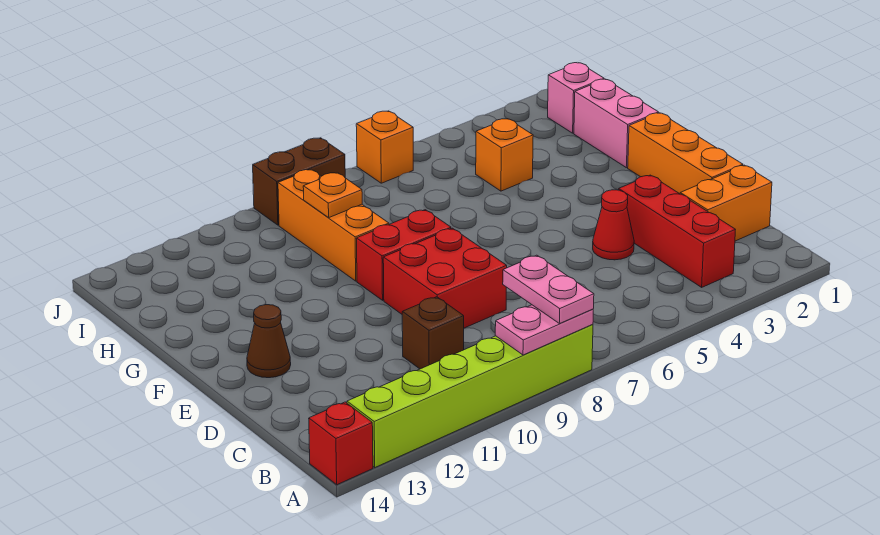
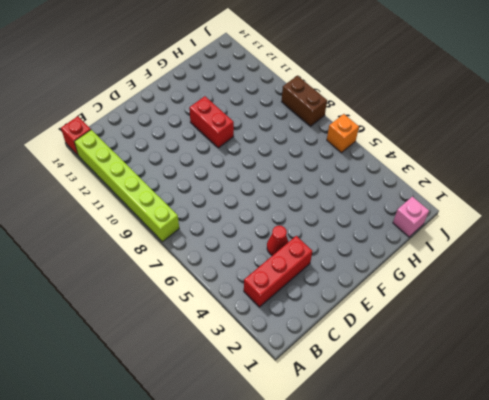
red brick F10:F11 level 1 -> red brick F8:F9 level 1
none -> orange brick C1:C2 level 1
none -> brown brick C10 level 1
none -> orange brick D1:F1 level 1

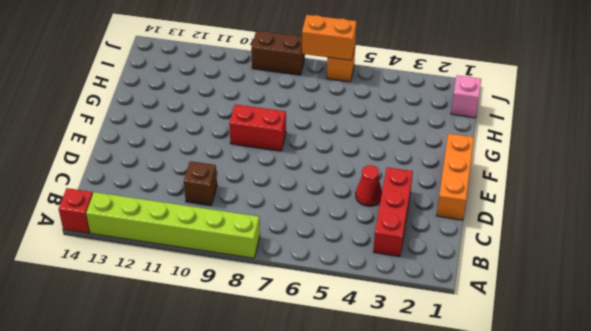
orange brick J6:J7 level 2 -> orange brick C1:C2 level 1
none -> red brick D8:E9 level 1
none -> brown cone E13 level 1
none -> pink brick G1:H1 level 1

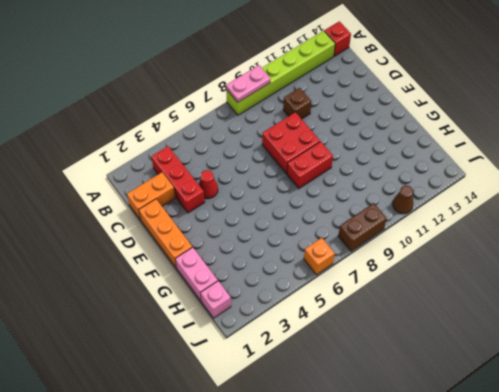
brown cone J11 level 1 -> brown cone E13 level 1
none -> orange brick G9:I9 level 1
none -> orange brick H4 level 1
none -> orange plate H9 level 2

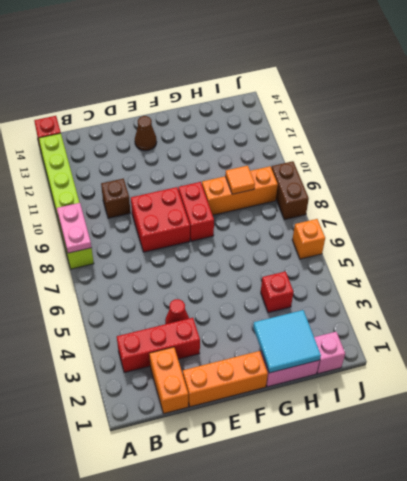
cyan tile G1:H2 level 2 -> none
red brick H4 level 1 -> orange brick H4 level 1
orange tile H9 level 2 -> orange plate H9 level 2
none -> pink plate A8:B8 level 3

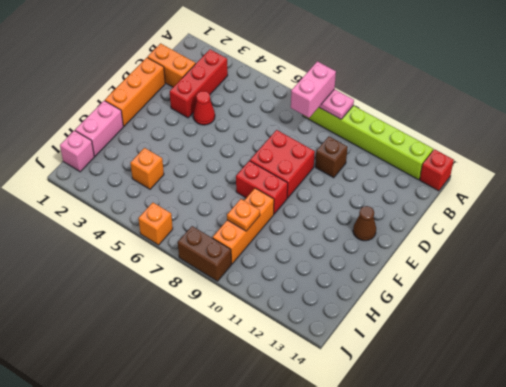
pink brick A8:B8 level 3 -> pink plate A8:B8 level 3

